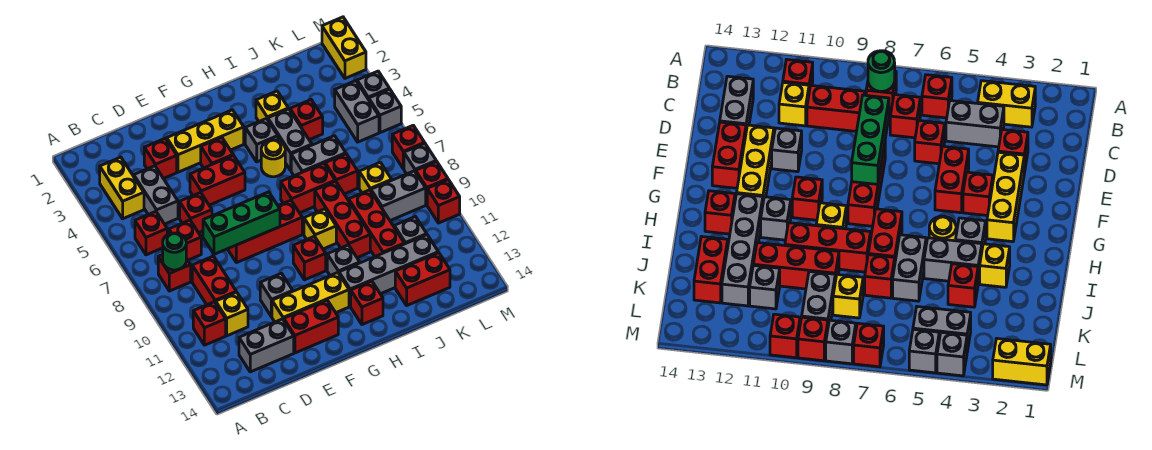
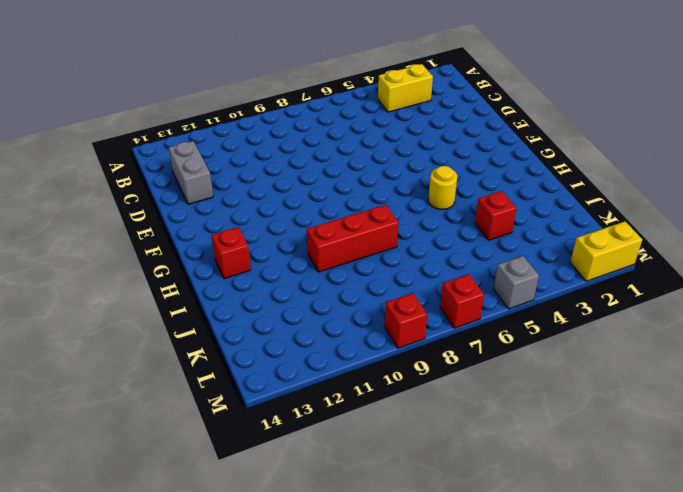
none -> red brick B6 level 1
none -> red brick B8 level 1
none -> red brick B11 level 1
none -> grey brick C4:C5 level 1

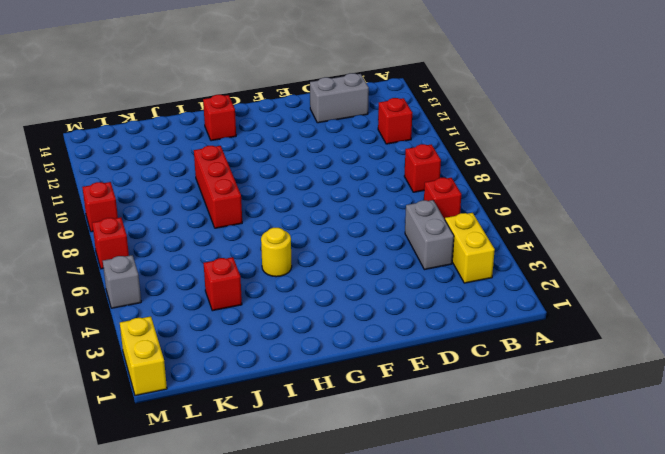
none -> red brick C7 level 1
none -> red brick C9:C10 level 1
none -> yellow brick C11 level 1
none -> red brick D3 level 1

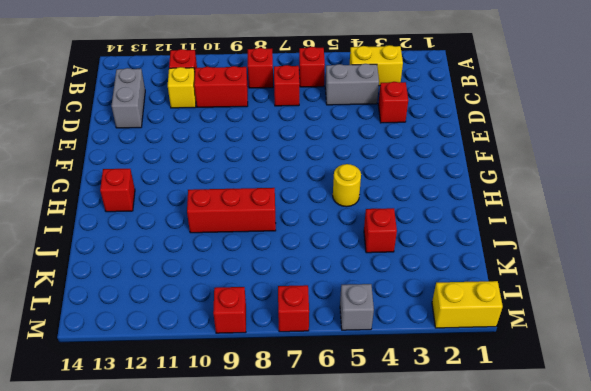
none -> red brick D6 level 1
none -> yellow brick E3:G3 level 1
none -> red brick E5:F5 level 1
none -> red brick E8:G8 level 1

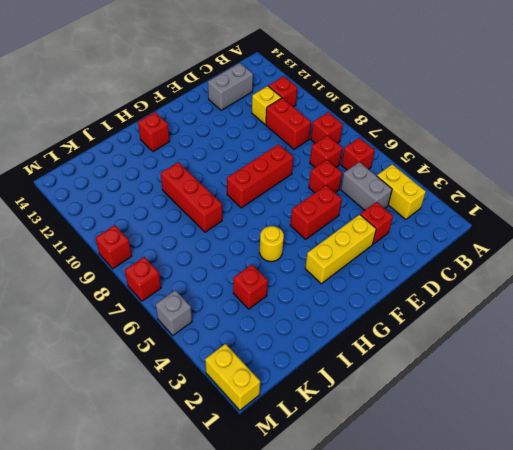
none -> grey brick E11 level 1
none -> yellow brick E12:G12 level 1
none -> red brick E13:F13 level 1
none -> red brick F4 level 1

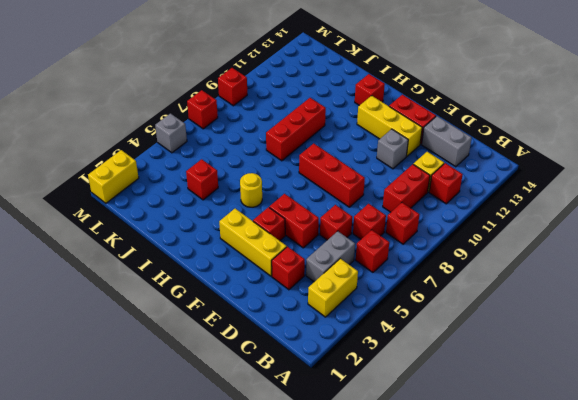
none -> red brick G10 level 1
none -> grey brick H4 level 1
none -> red brick H7:I7 level 1
none -> yellow brick H9 level 1

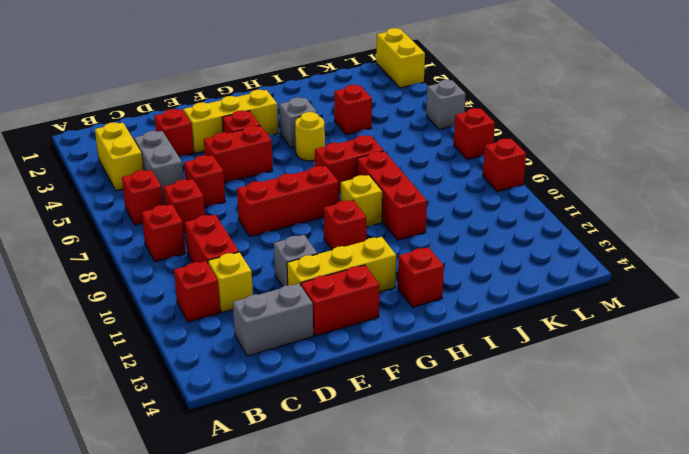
none -> grey brick H11 level 1
none -> grey brick H12:K12 level 1
none -> yellow brick I3 level 1
none -> grey brick I4:I5 level 1

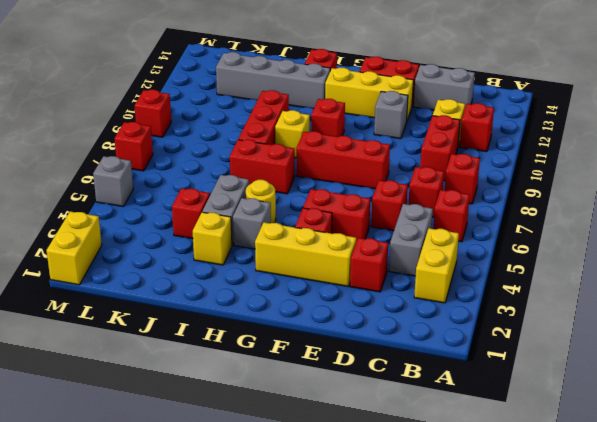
none -> grey brick H11 level 1
none -> grey brick I6:J6 level 1
none -> red brick J7 level 1
none -> red brick J9:J11 level 1

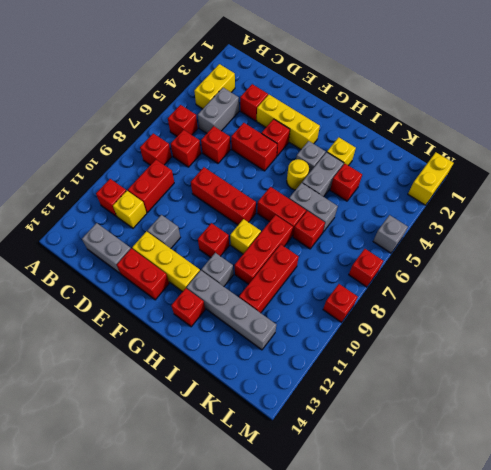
none -> red brick J13:K13 level 1
none -> yellow brick K8 level 1
none -> grey brick K9:L9 level 1
none -> grey brick K11 level 1

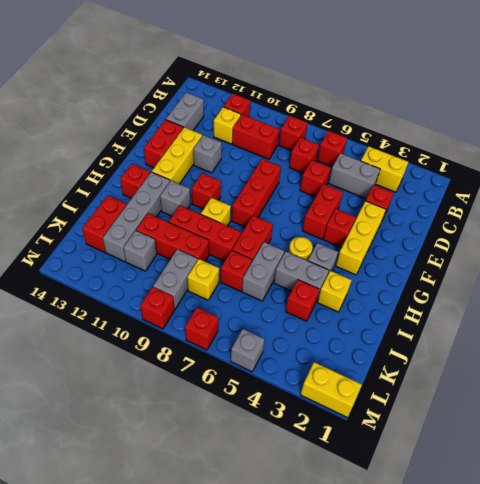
none -> grey brick L4:L5 level 1
none -> grey brick M4 level 1
none -> grey brick M8 level 1
none -> red brick M10 level 1

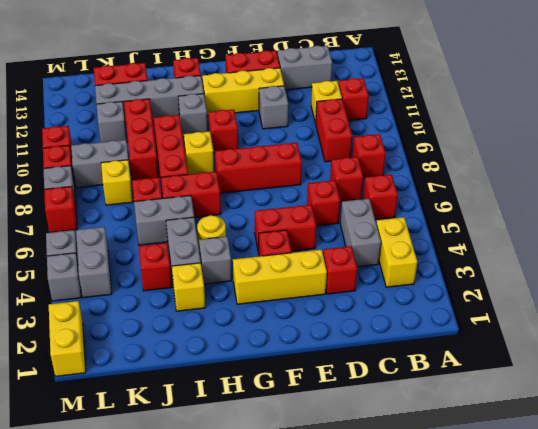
none -> green round brick B8 level 2
none -> green brick D8:F8 level 2

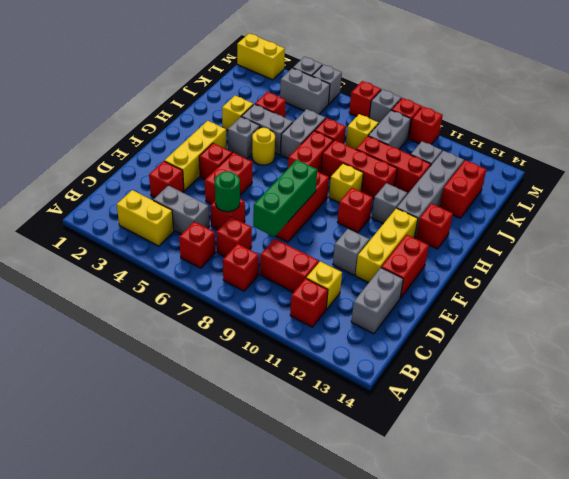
green round brick D6 level 2 -> green round brick B8 level 2

